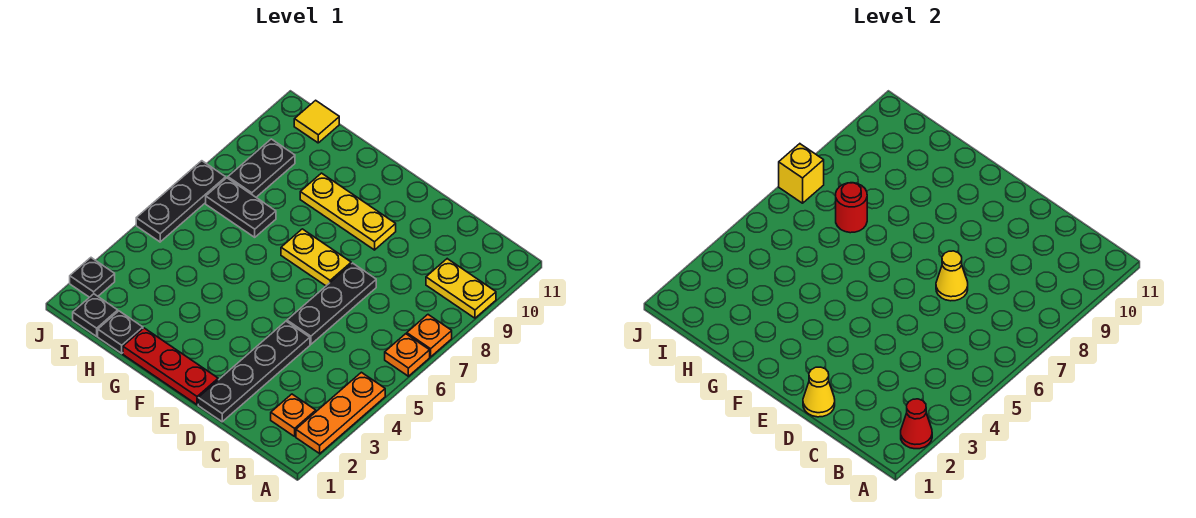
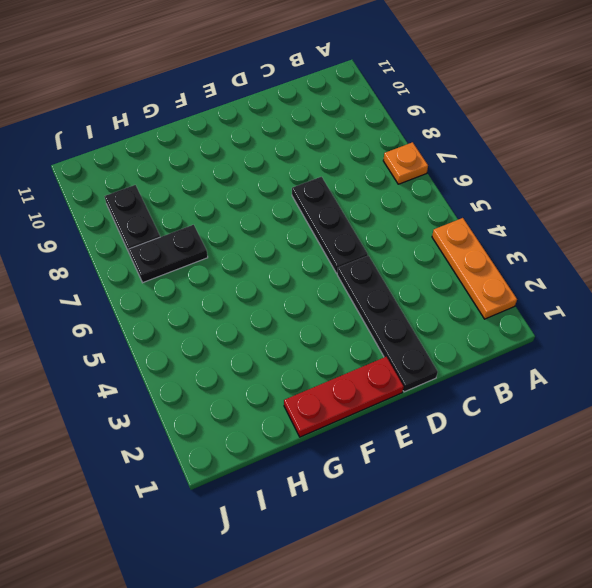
none -> orange plate A6 level 1
none -> yellow plate A9:B9 level 1
none -> orange plate B2 level 1

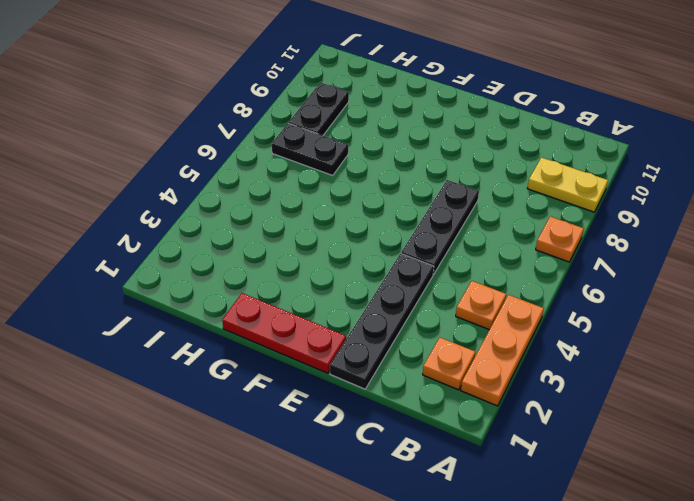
orange plate B4 level 1 -> orange plate A6 level 1
none -> yellow plate E7:F7 level 1
none -> yellow plate E9:G9 level 1
none -> black plate H1 level 1

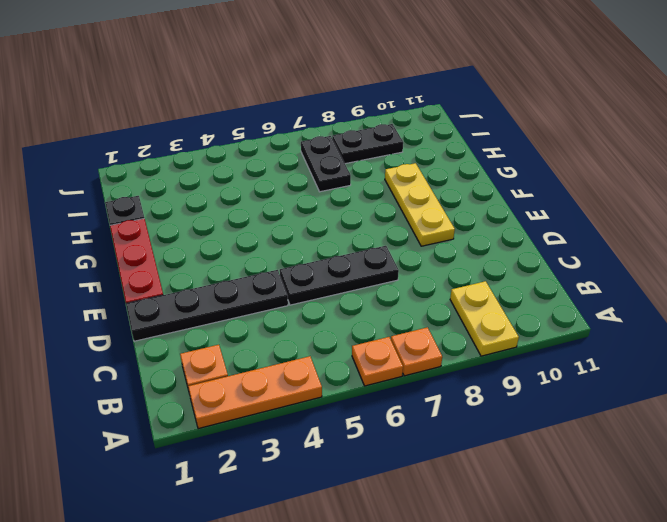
none -> yellow plate E7:F7 level 1
none -> black plate I1 level 1
none -> yellow tile I11 level 1

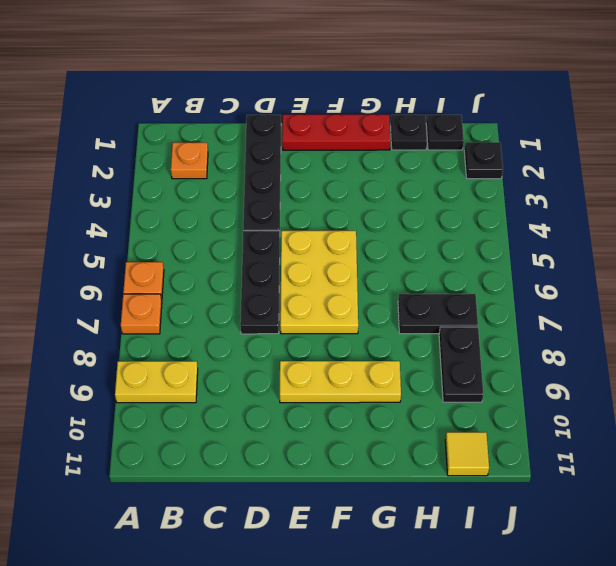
yellow plate E5:F7 level 1 -> yellow plate E7:F7 level 1
none -> orange plate A2:A4 level 1
none -> black plate J5:J7 level 1
none -> red cone A2 level 2

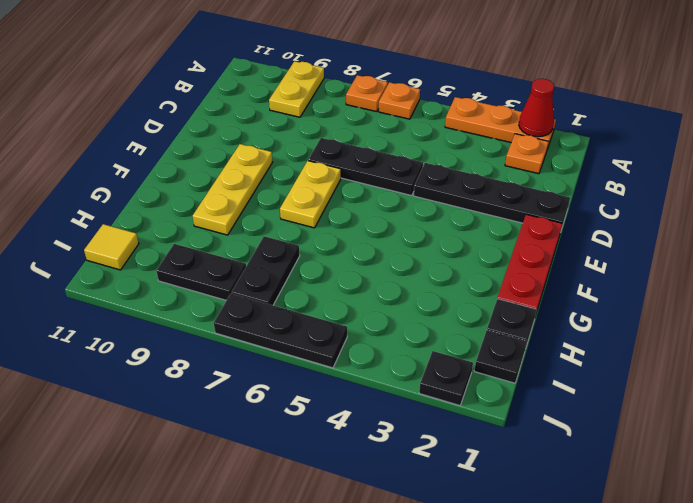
none -> yellow cone D1 level 2
none -> yellow cone D7 level 2
none -> red round brick H7 level 2

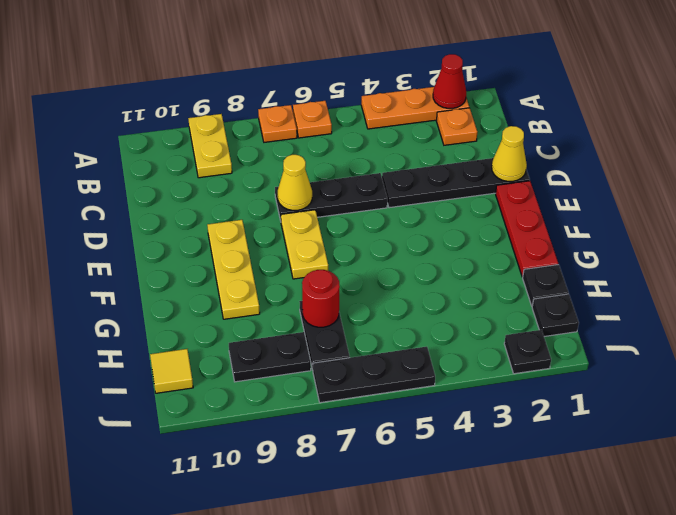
none -> yellow brick J7 level 2

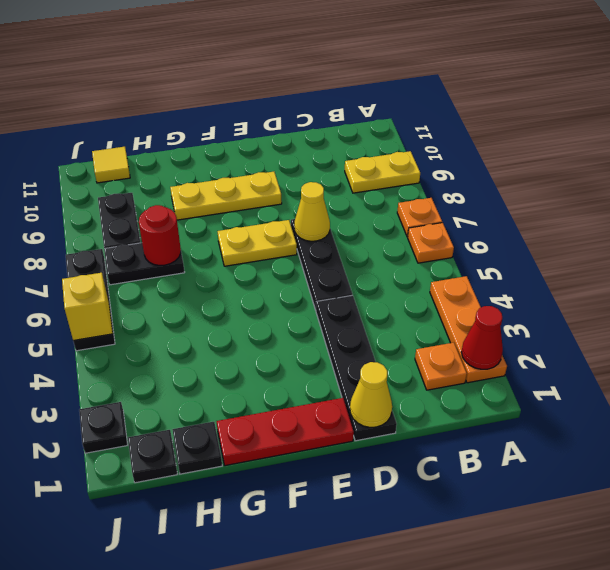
yellow brick J5 level 2 -> yellow brick J7 level 2

